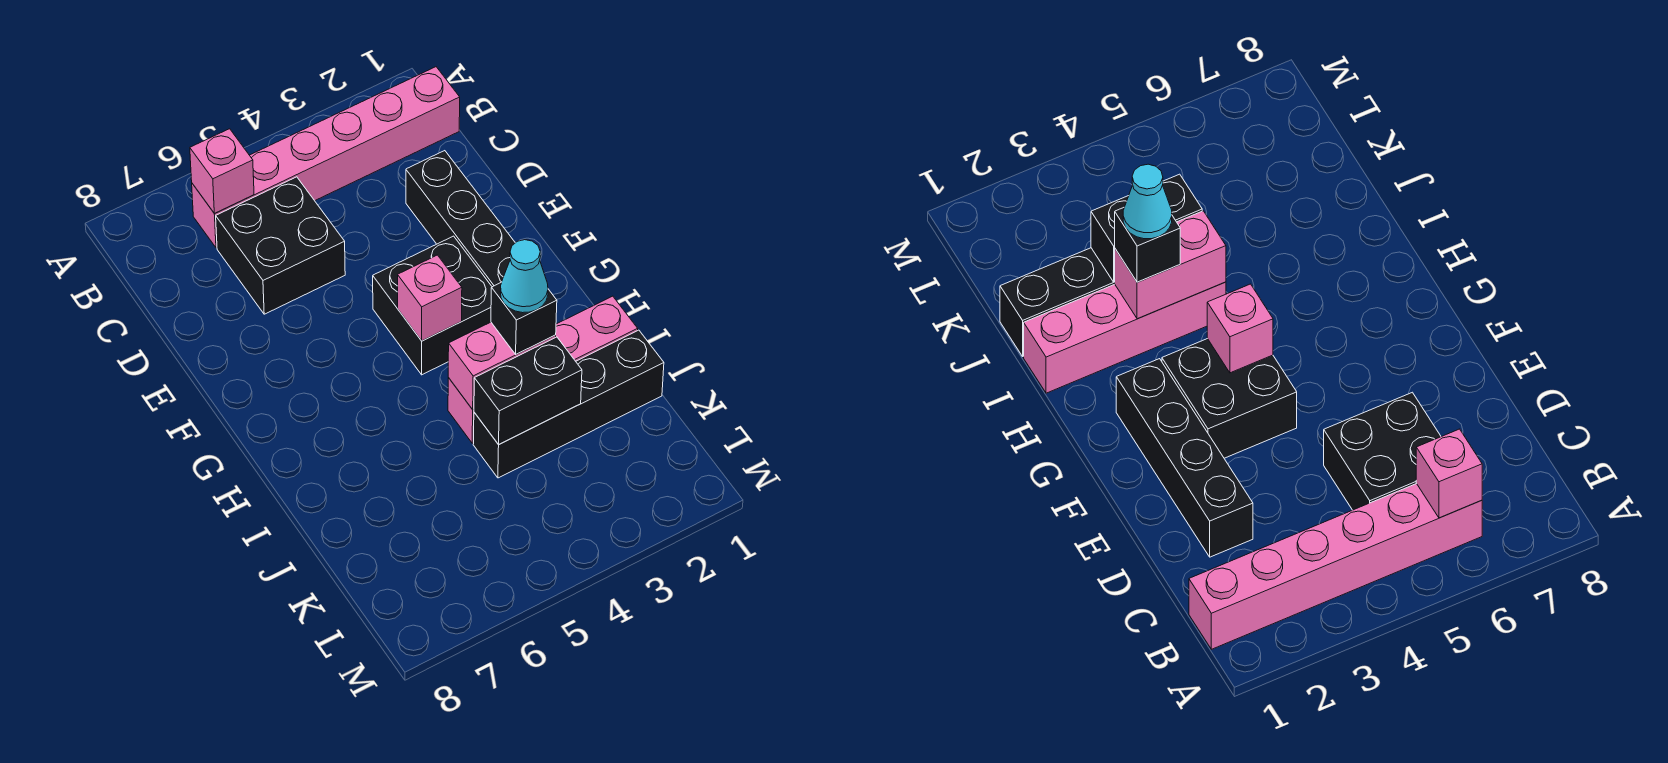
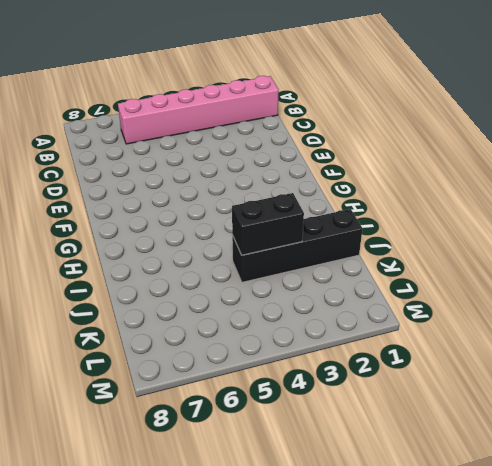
none -> black brick C5:D6 level 1
none -> black brick D2:G2 level 1
none -> black brick F3:G4 level 1

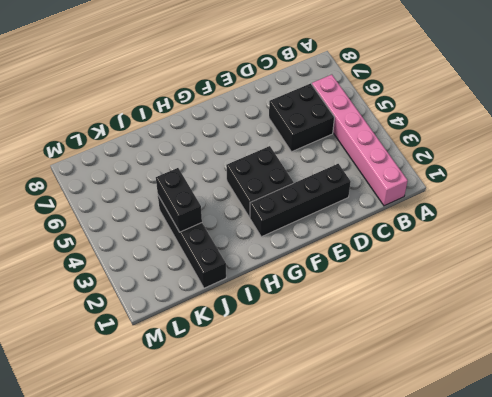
none -> pink brick I1:I4 level 1
none -> pink brick B6 level 2
none -> pink brick G4 level 2

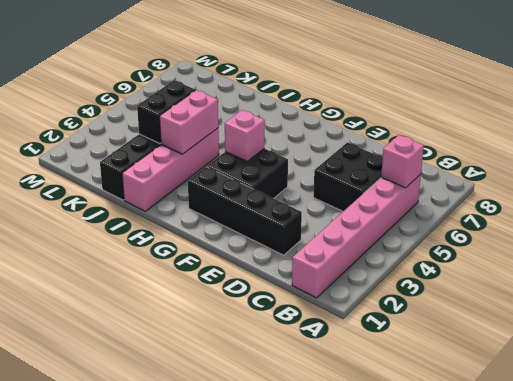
none -> black brick I3 level 3
none -> cyan cone I3 level 4

